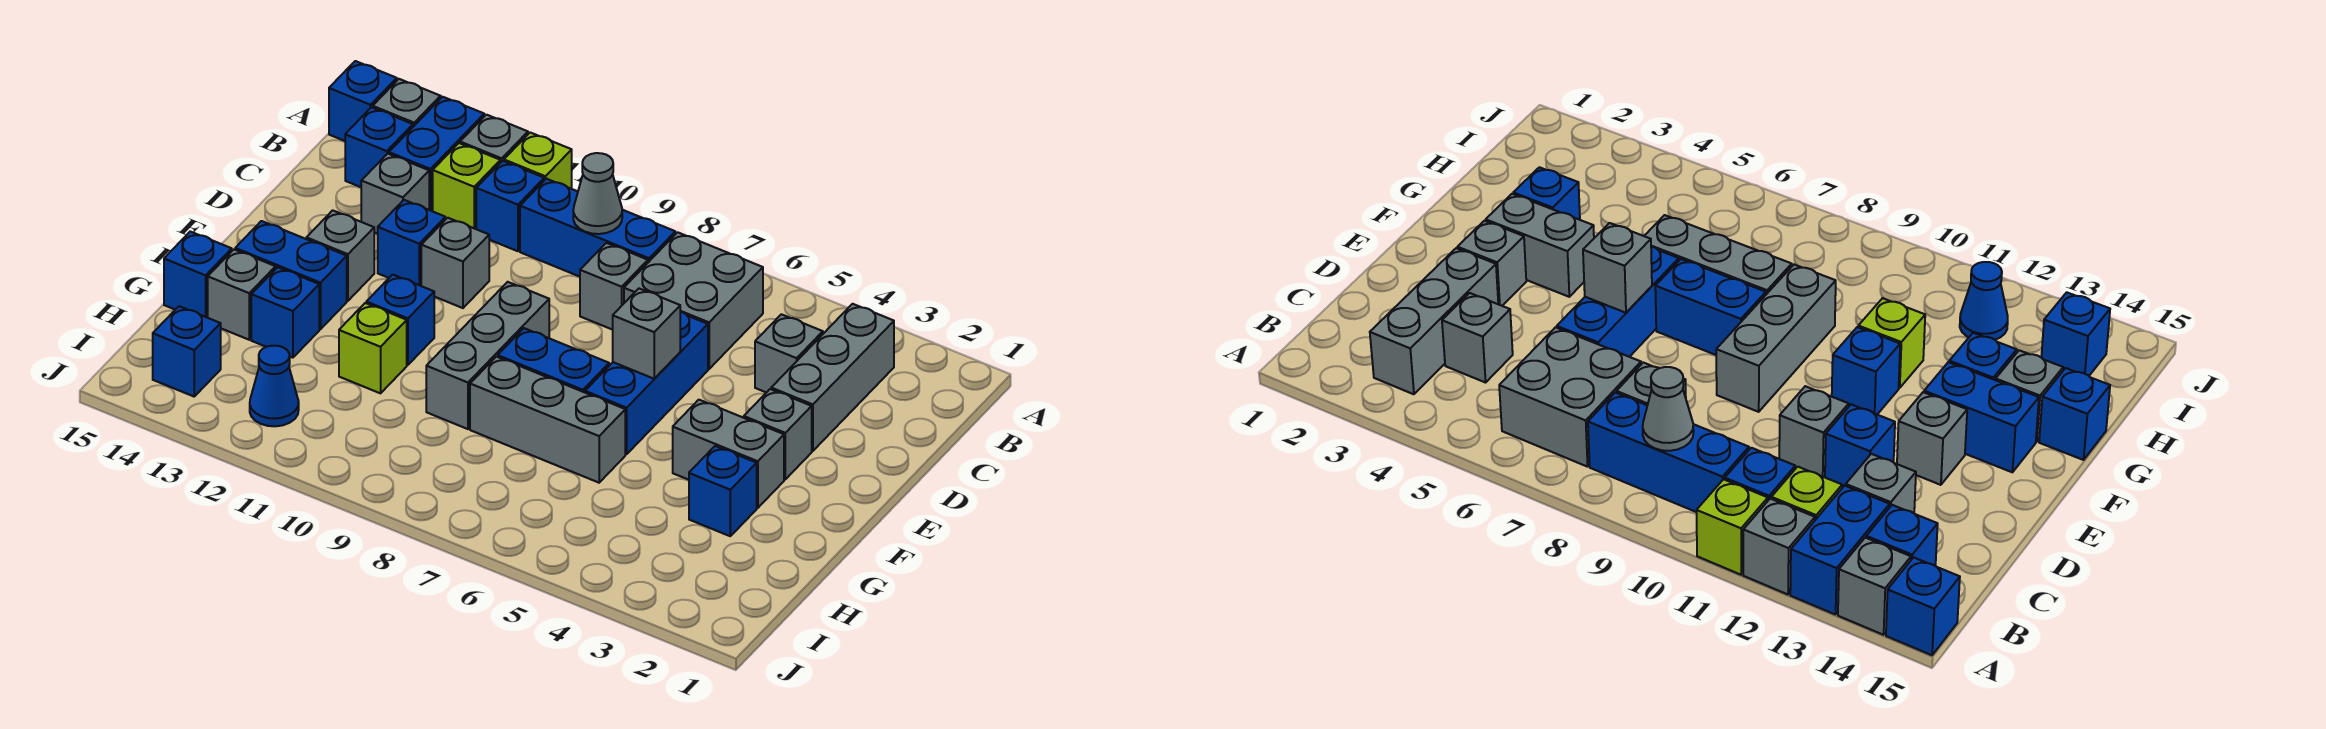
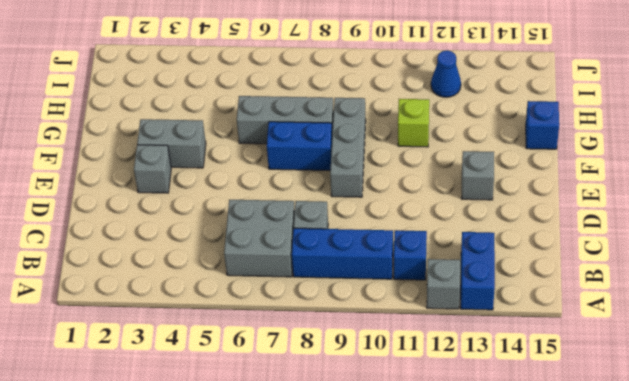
none -> lime brick A11 level 1
none -> grey brick A14 level 1
none -> blue brick A15 level 1
none -> grey brick B3:D3 level 1

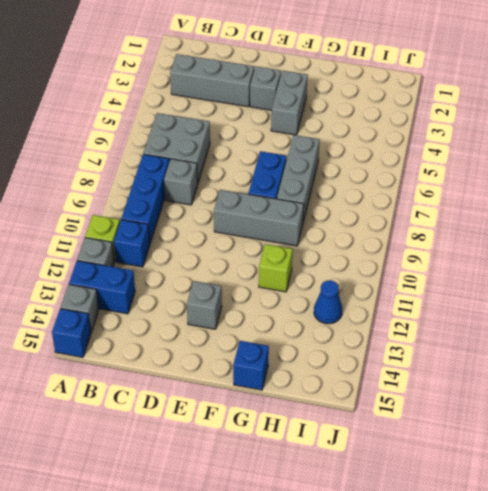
none -> lime brick B12 level 1
none -> blue brick B14 level 1
none -> grey brick C4 level 1
none -> grey brick C13 level 1

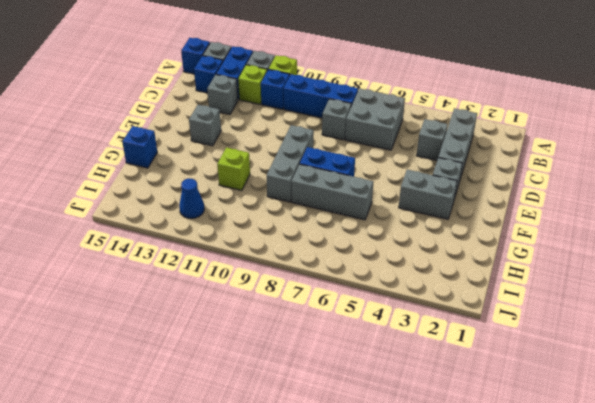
none -> blue brick D6:F6 level 1
none -> grey brick D11 level 1
none -> blue brick D12 level 1
none -> blue brick F11 level 1

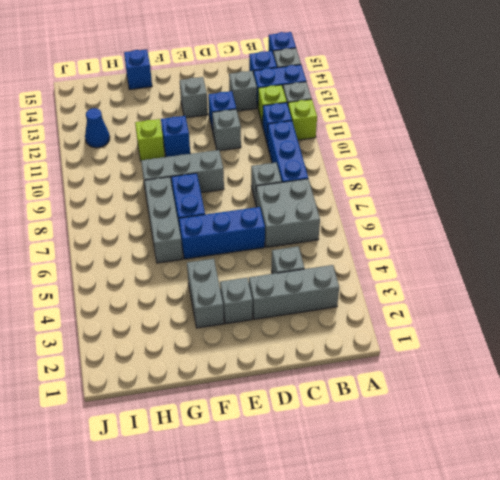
none -> blue brick F13:F14 level 1
none -> blue brick G3 level 1
none -> blue brick G13 level 1
none -> grey brick G14 level 1

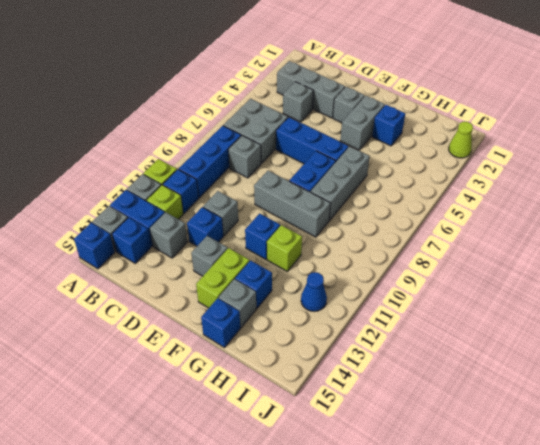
lime brick F13:F14 level 1 -> blue brick F13:F14 level 1
lime cone J2 level 1 -> none
none -> blue brick I14 level 1
none -> grey cone B9 level 2
none -> grey brick E6 level 2

